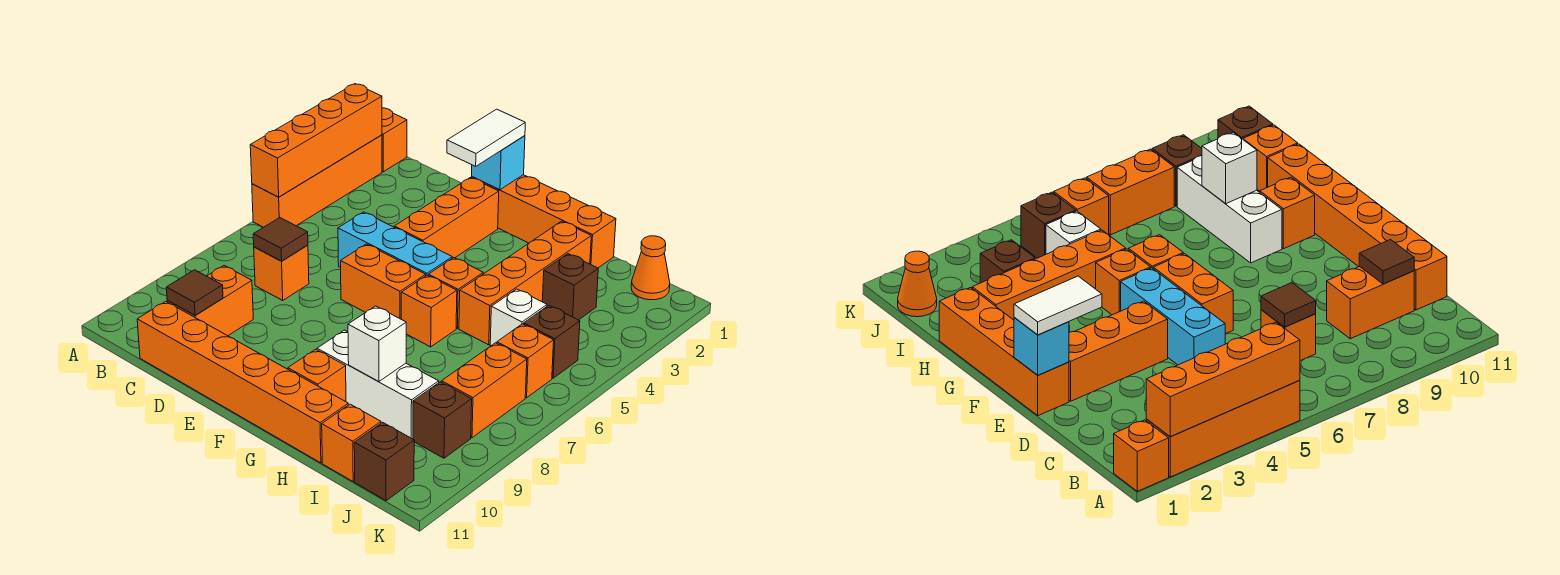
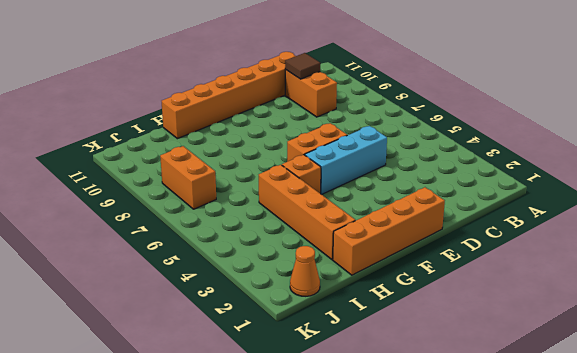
none -> orange brick A1 level 1
none -> orange brick A2:A5 level 1
none -> orange brick C7 level 1

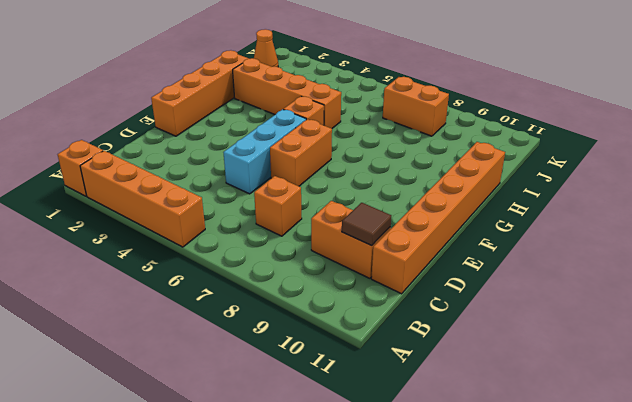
none -> orange brick E2:E4 level 1
none -> orange brick G6 level 1
none -> white brick G9:I9 level 1

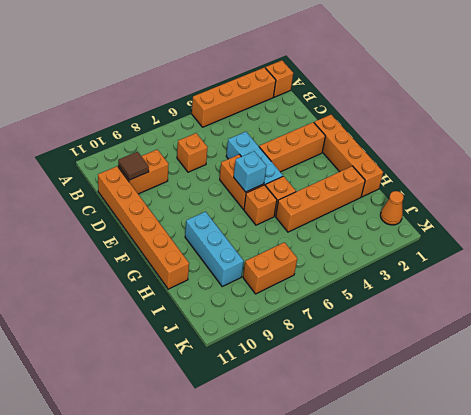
cyan brick F6 level 2 -> cyan brick E1 level 2
cyan brick G9:I9 level 1 -> white brick G9:I9 level 1
none -> orange brick G10 level 1
none -> brown brick I3 level 1
none -> white brick I5 level 1

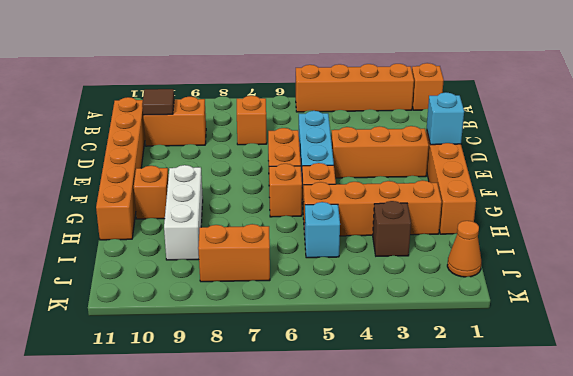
cyan brick I5 level 1 -> white brick I5 level 1
none -> orange brick I11 level 1
none -> brown brick J5 level 1
none -> orange brick J6 level 1

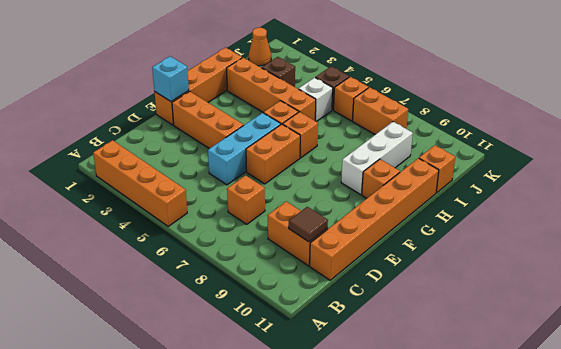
none -> orange brick A1 level 1
none -> brown brick J9 level 1
none -> brown brick J11 level 1

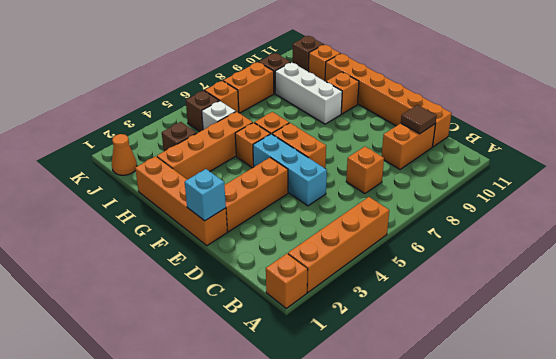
none -> orange brick A2:A5 level 2
none -> brown tile C7 level 2
none -> white brick H9 level 2

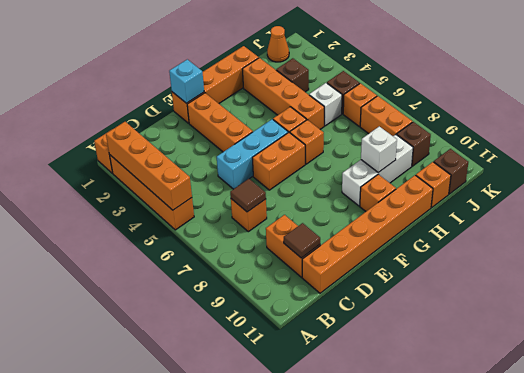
none -> white tile E1:E2 level 3

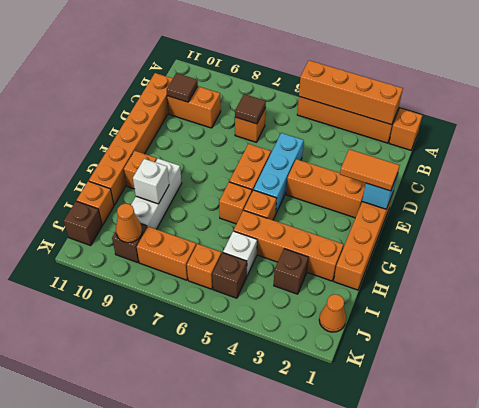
orange tile E1:E2 level 3 -> white tile E1:E2 level 3
orange cone J9 level 2 -> none

